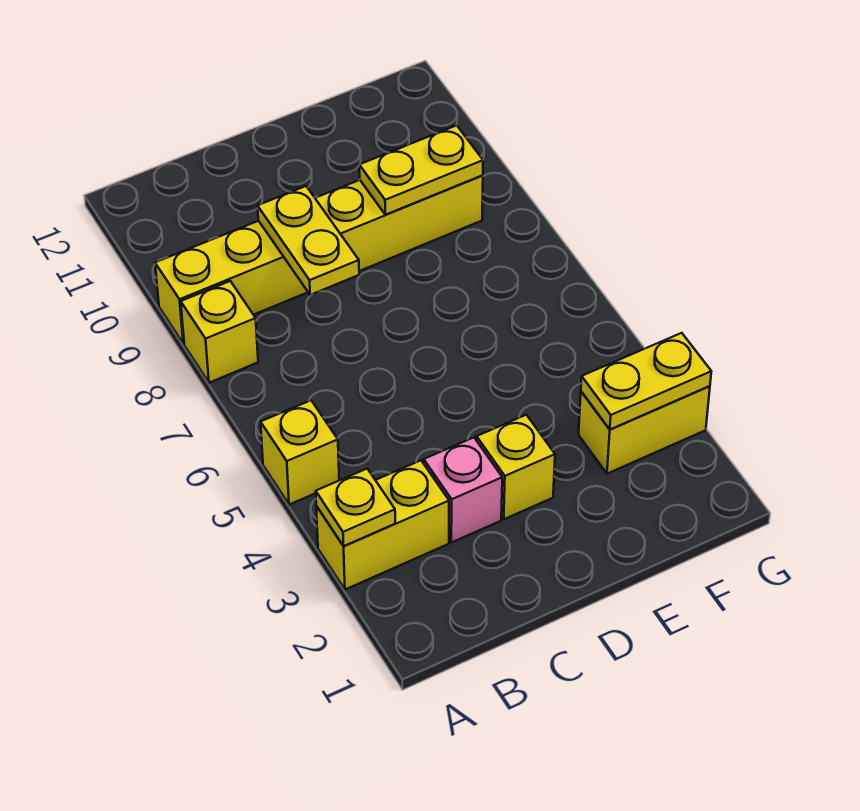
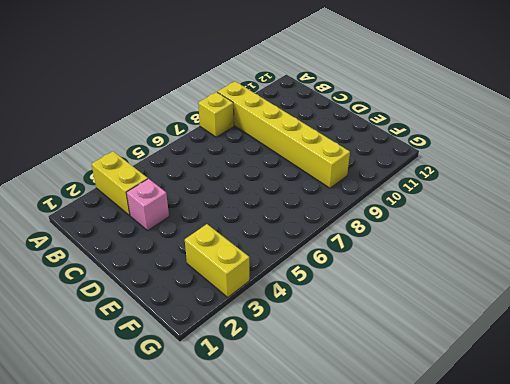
none -> yellow brick A5 level 1
none -> yellow brick D3 level 1

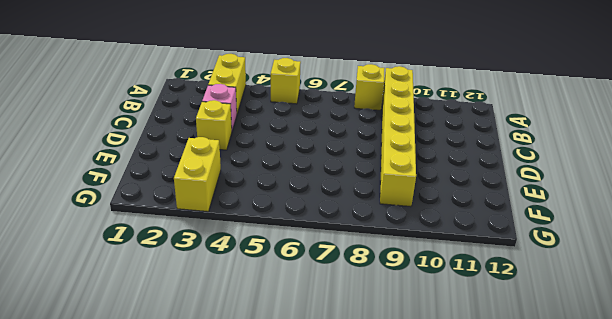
none -> yellow plate A3 level 2
none -> yellow plate C8:C9 level 2

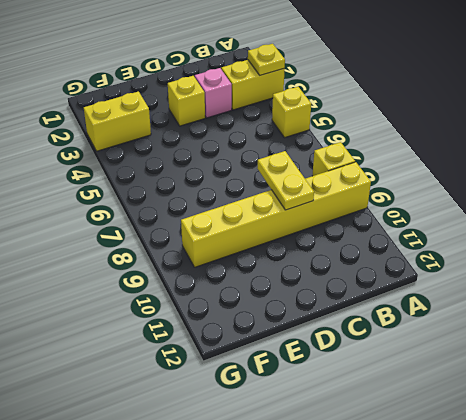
none -> yellow plate E9:F9 level 2
none -> yellow plate F3:G3 level 2

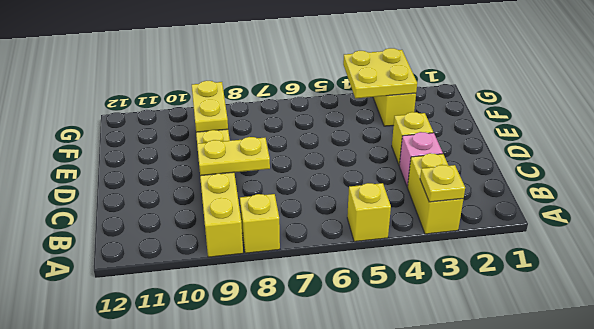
yellow plate F3:G4 level 2 -> yellow plate F3:G3 level 2

